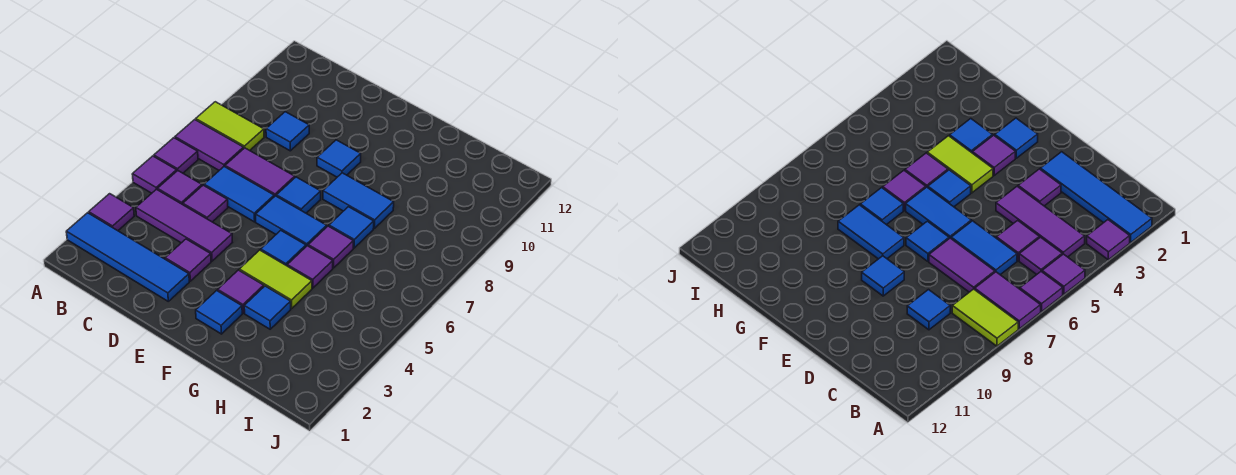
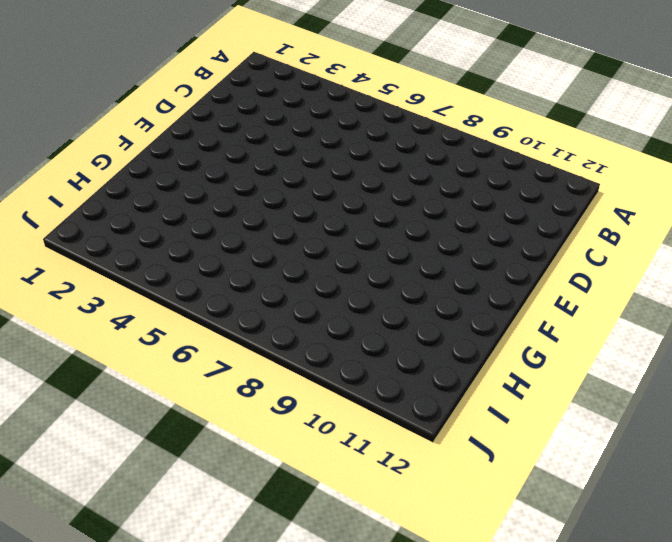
none -> blue tile A2:D2 level 1
none -> purple tile A3 level 1
none -> purple tile A5 level 1

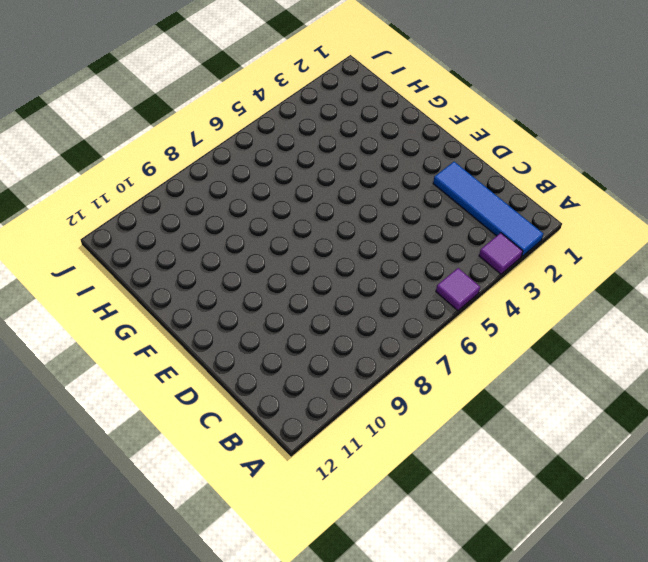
none -> purple tile A6 level 1
none -> purple tile A7:B7 level 1
none -> lime tile A8:B8 level 1

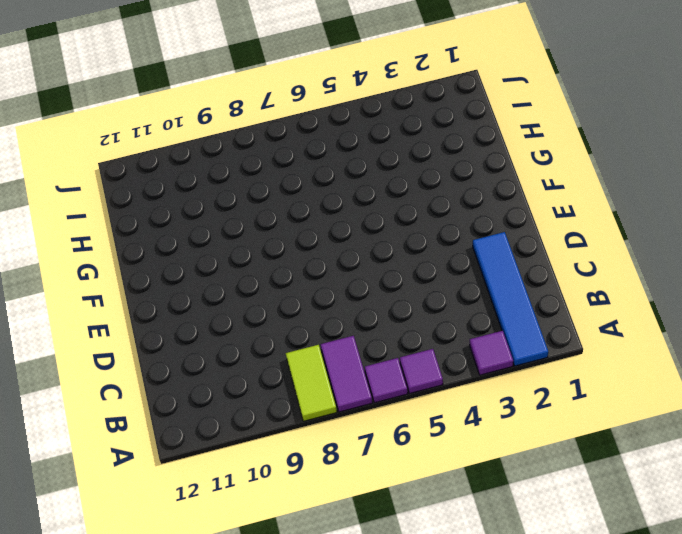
none -> purple tile B4:D4 level 1
none -> purple tile B5 level 1
none -> purple tile C5 level 1

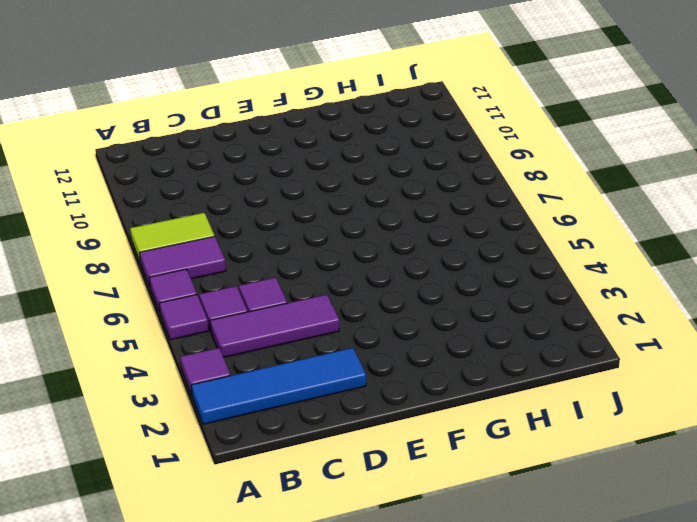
none -> blue tile C6:D6 level 1
none -> purple tile C7:D7 level 1
none -> blue tile C9 level 1

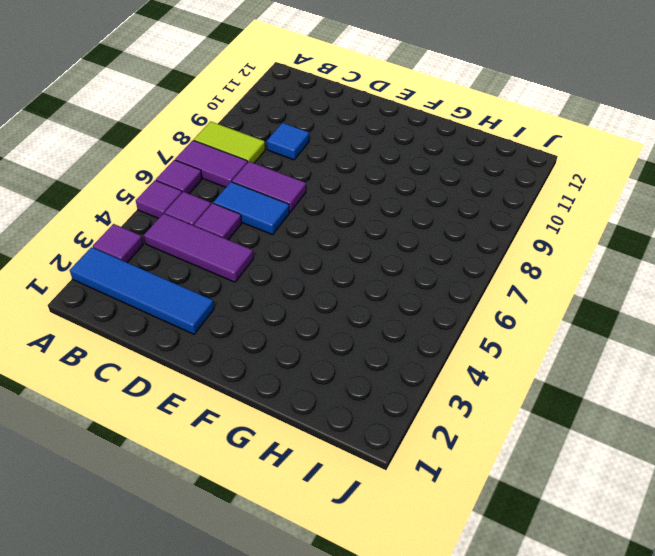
none -> purple tile D3 level 1
none -> blue tile E6:F6 level 1
none -> blue tile E7 level 1

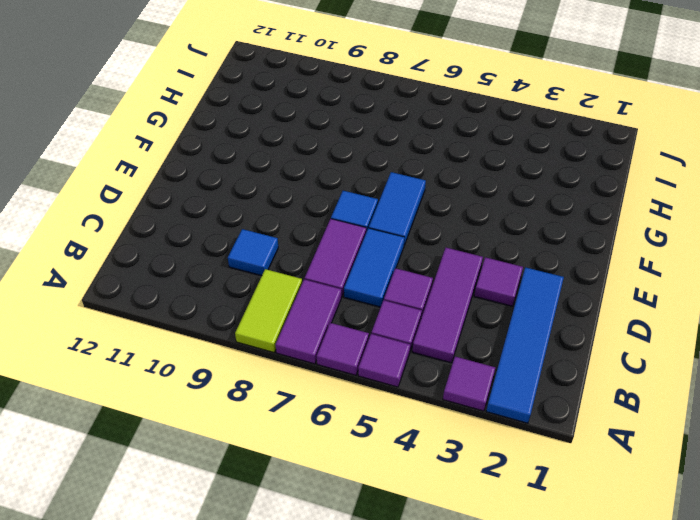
none -> blue tile E9 level 1
none -> blue tile F2 level 1
none -> purple tile F3 level 1

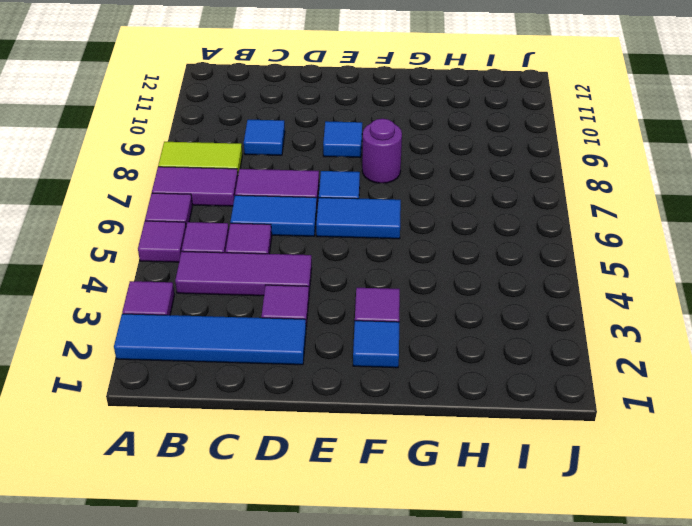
purple round brick F8 level 1 -> blue tile F8:G8 level 1
none -> lime tile F4:G4 level 1
none -> blue tile F5 level 1
none -> blue tile G3 level 1

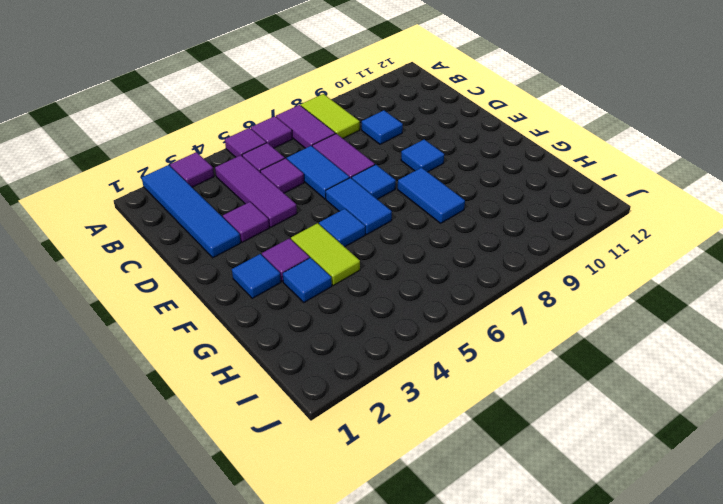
none -> purple tile G5 level 1
none -> purple tile G6 level 1
none -> blue tile G7 level 1

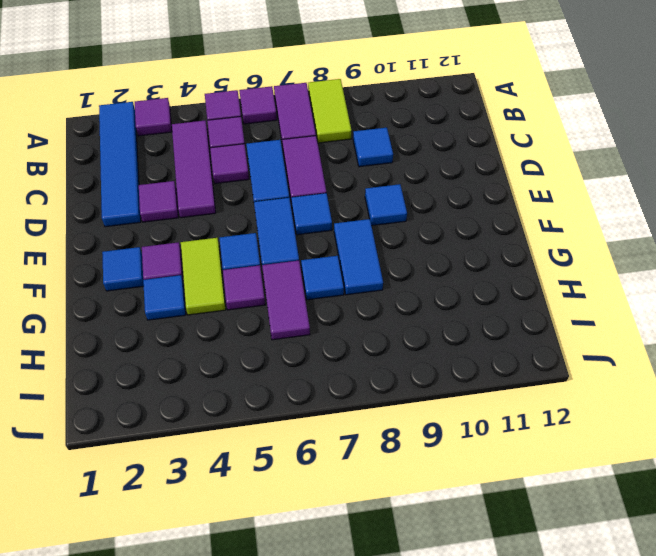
purple tile G6:H6 level 1 -> purple tile G6 level 1

